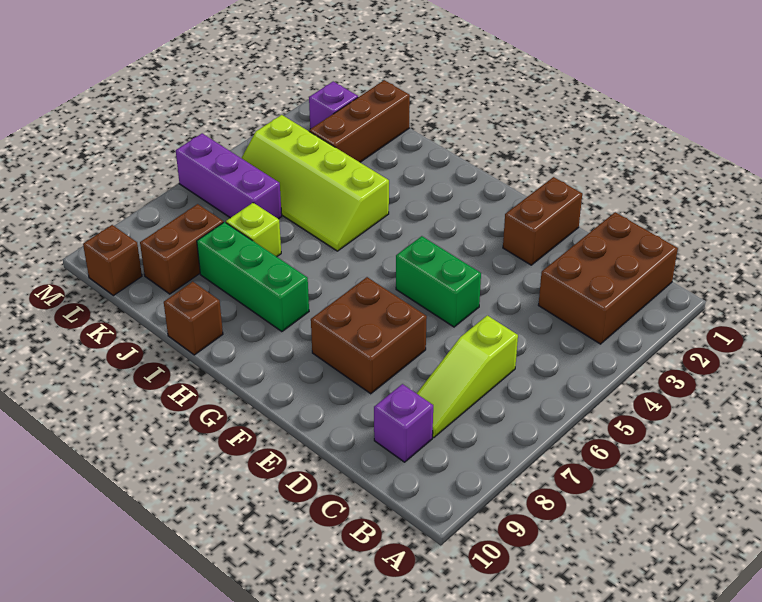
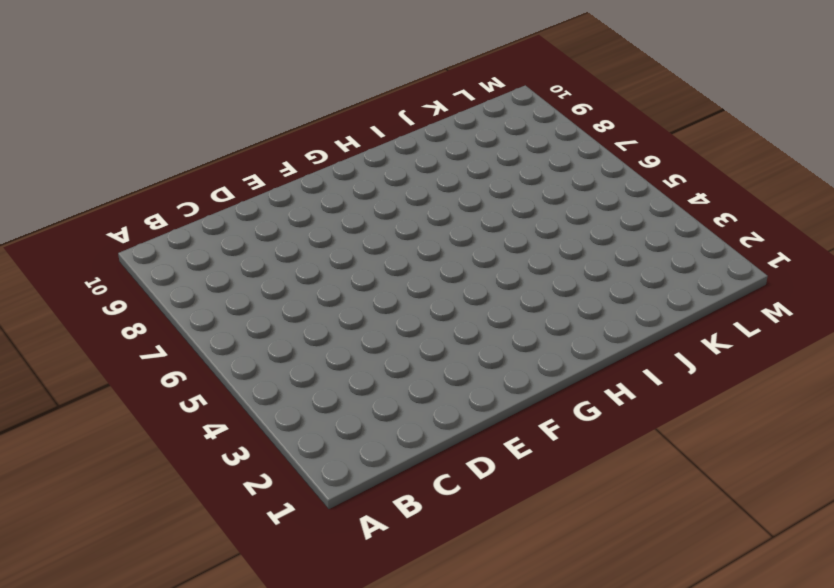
none -> brown brick B1:C3 level 1
none -> lime slope C6:C8 level 1 top 6
none -> purple brick C9 level 1

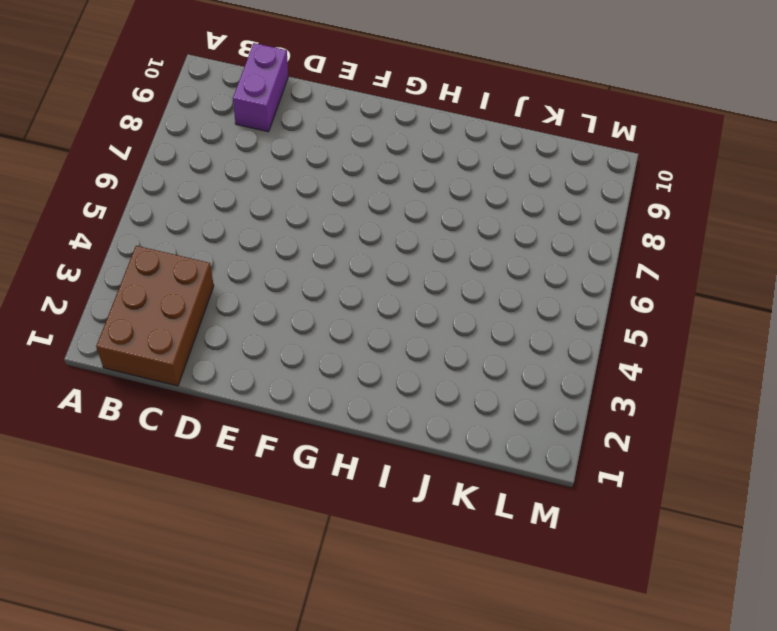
purple brick C9:C10 level 1 -> purple brick C9 level 1
none -> lime slope C6:C8 level 1 top 6
none -> brown brick E1:E2 level 1
none -> green brick E5:F5 level 1

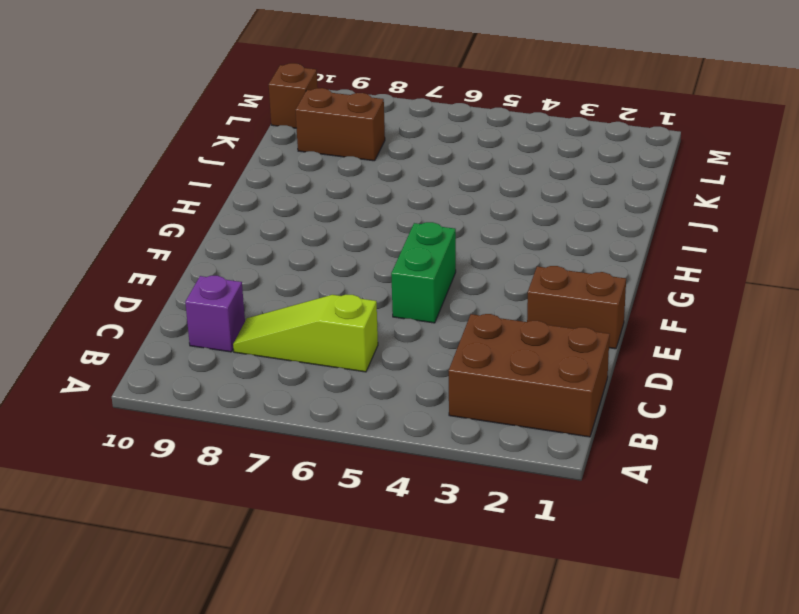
none -> brown brick E7:F8 level 1
none -> green brick H8:J8 level 1
none -> lime slope I4:L5 level 1 top 4

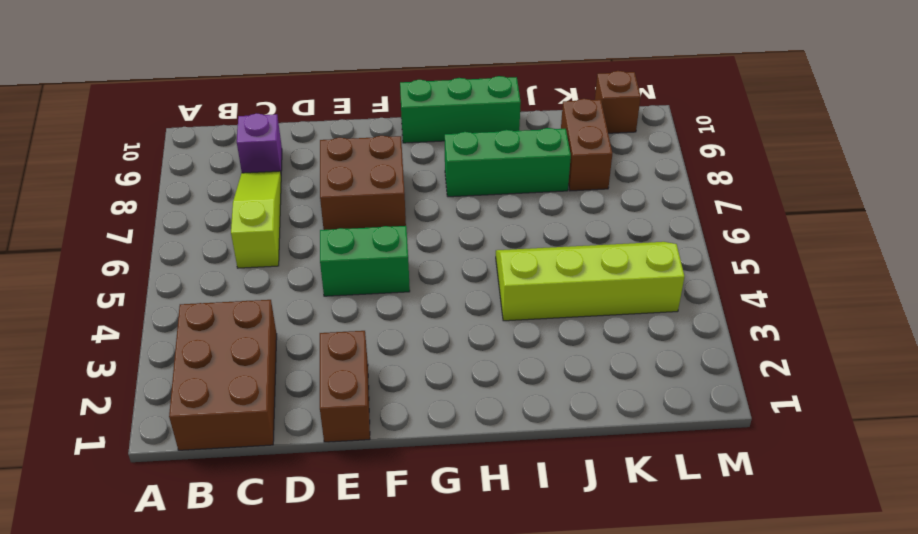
green brick G10:I10 level 1 -> brown brick I10 level 1
none -> lime brick J7 level 1
none -> brown brick K1:K3 level 1
none -> purple brick K6:M6 level 1

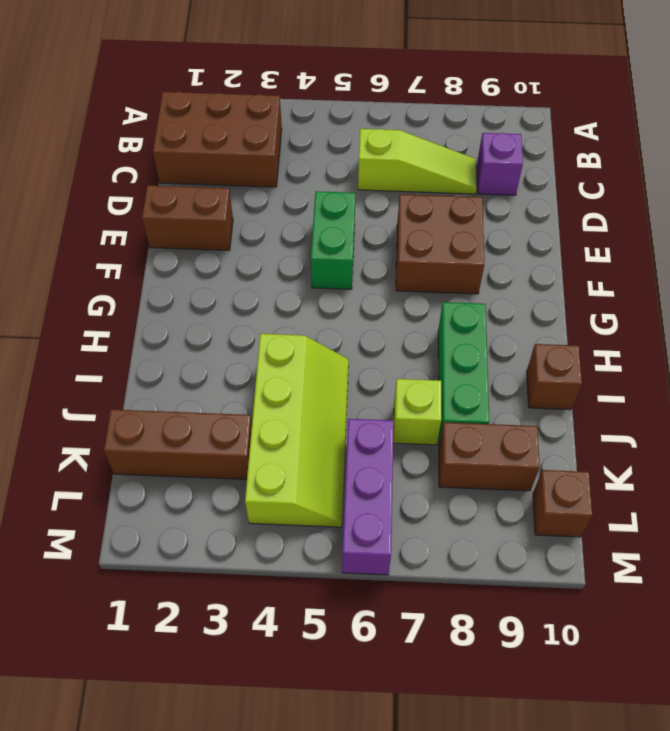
none -> purple brick L2 level 1

